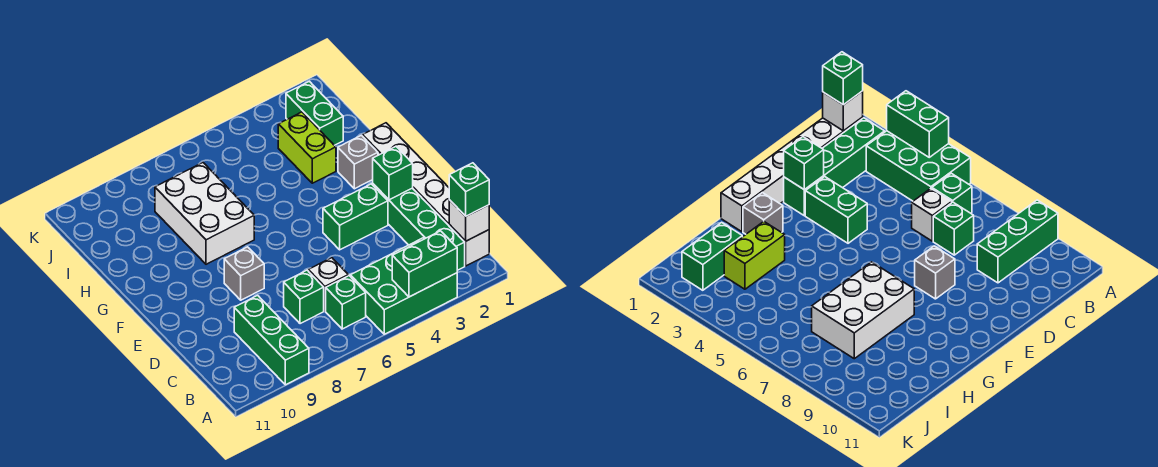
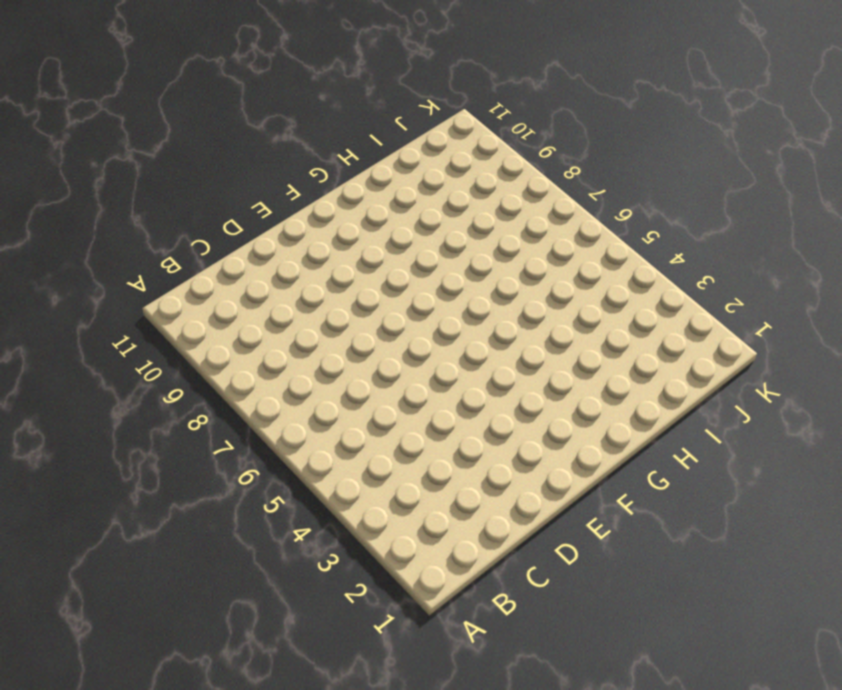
none -> green brick A3:B5 level 1
none -> green brick A9:C9 level 1
none -> white brick B1:G1 level 1

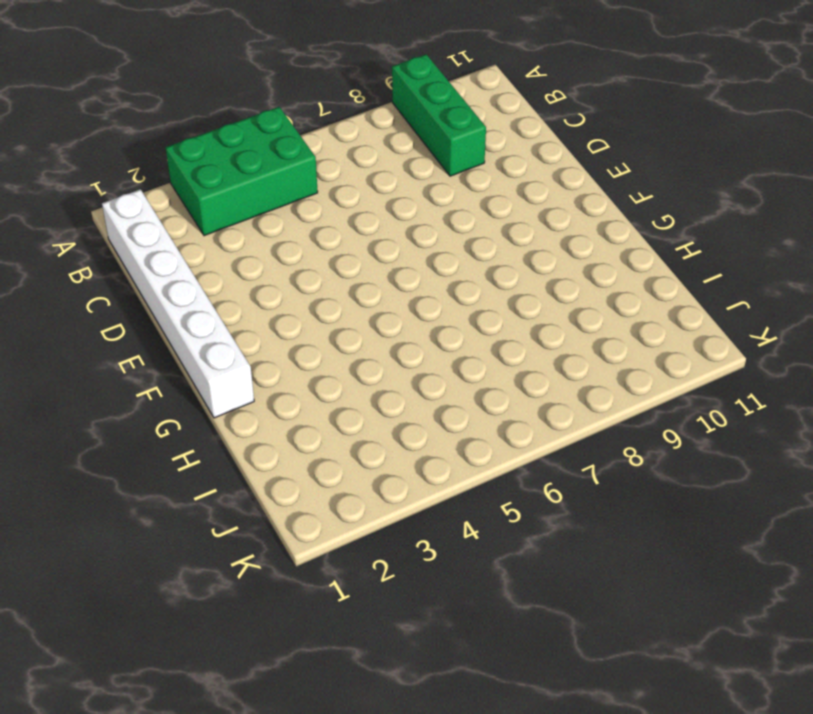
none -> green brick B2:E2 level 1
none -> green brick B6 level 1
none -> white brick C6 level 1

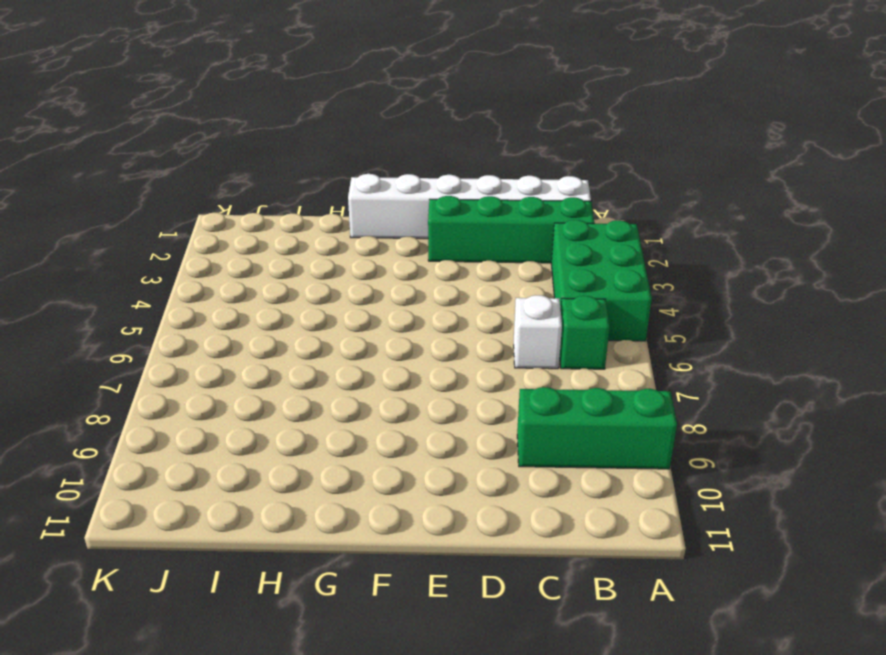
none -> green brick C7 level 1
none -> green brick E3:E4 level 1
none -> grey brick E8 level 1

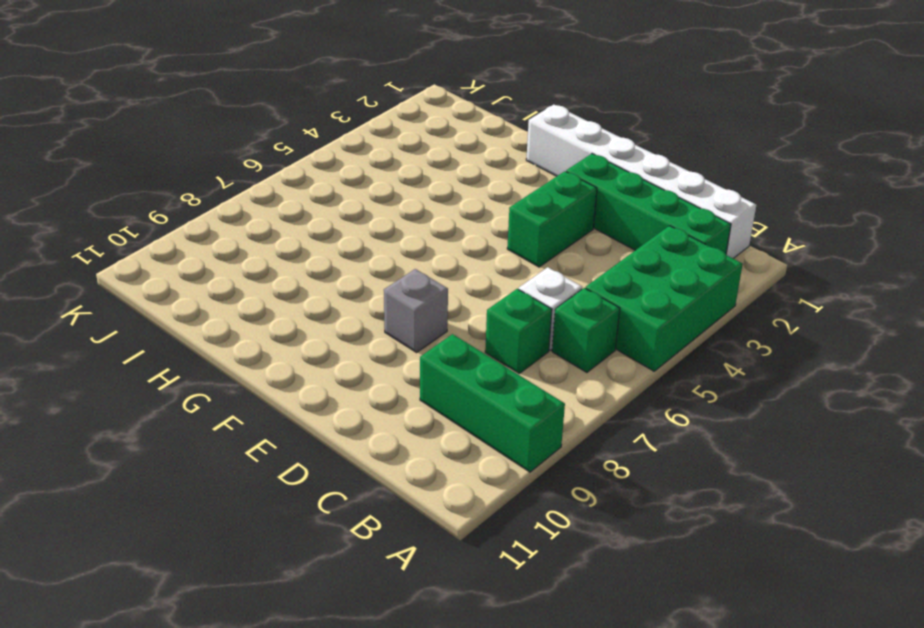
none -> grey brick G2 level 1
none -> white brick G7:I8 level 1
none -> lime brick H3:I3 level 1

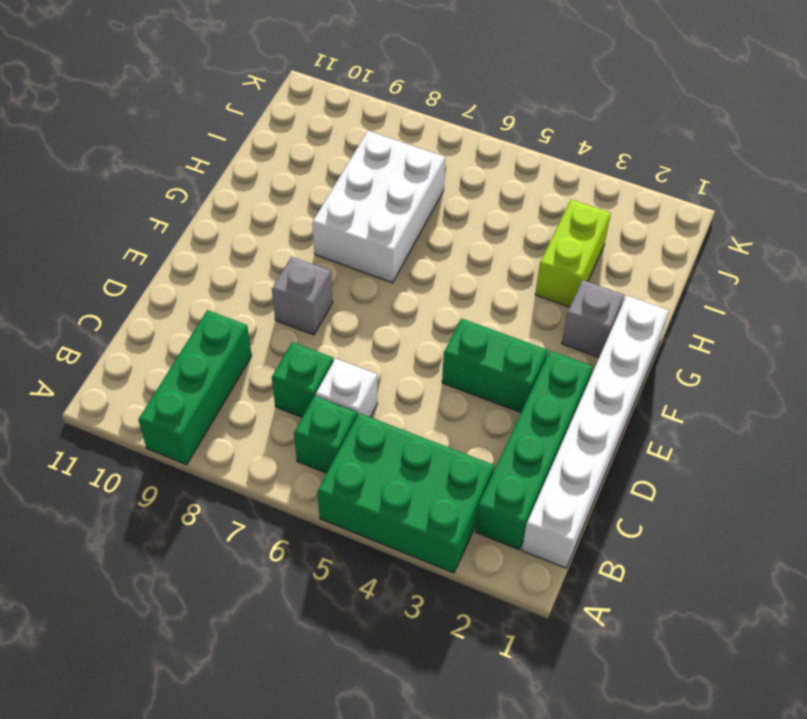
none -> green brick I2:J2 level 1
none -> green brick A3:A4 level 2
none -> white brick B1 level 2

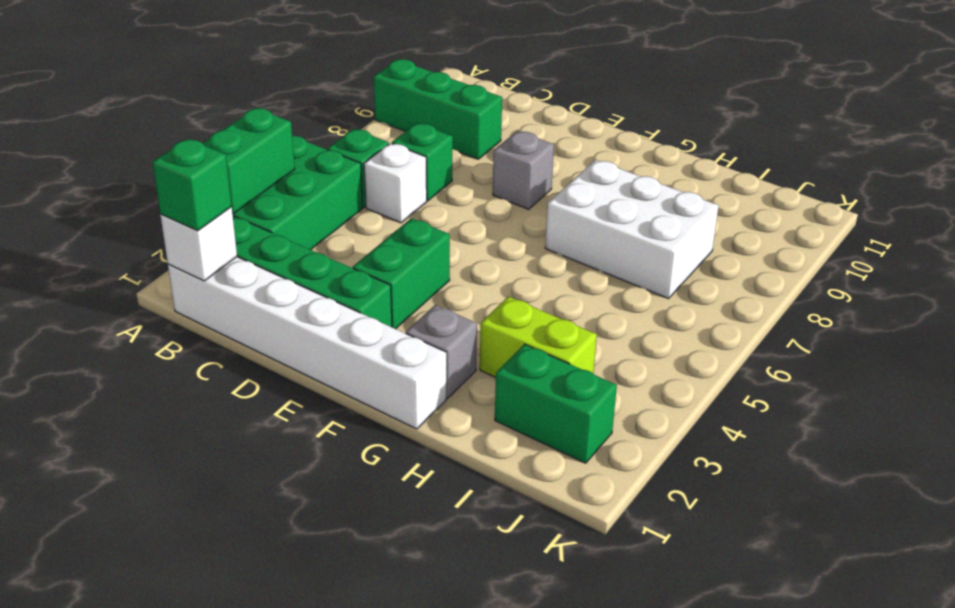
none -> green brick E2 level 2

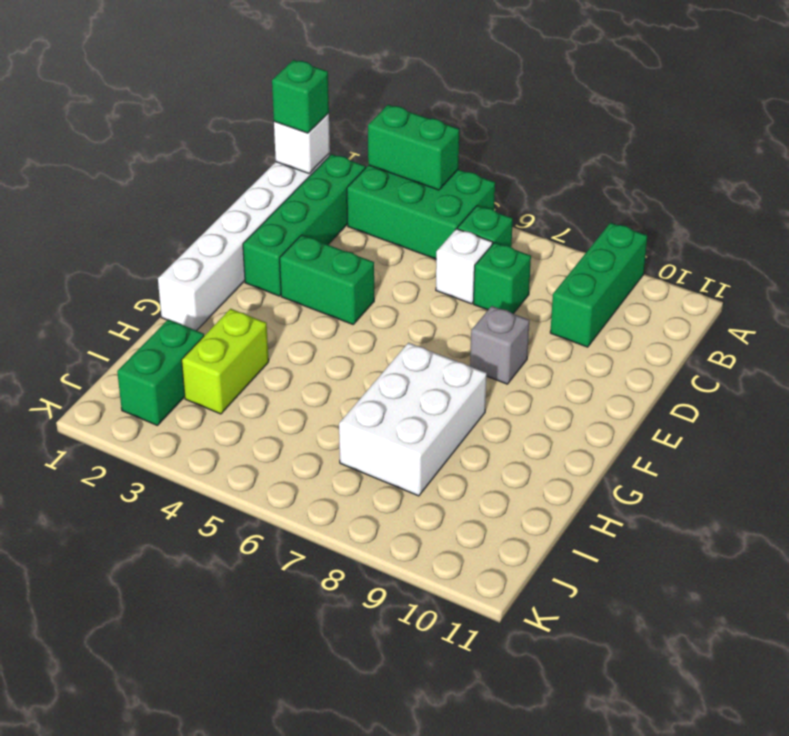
none -> grey brick G2 level 1
none -> green brick E2 level 2

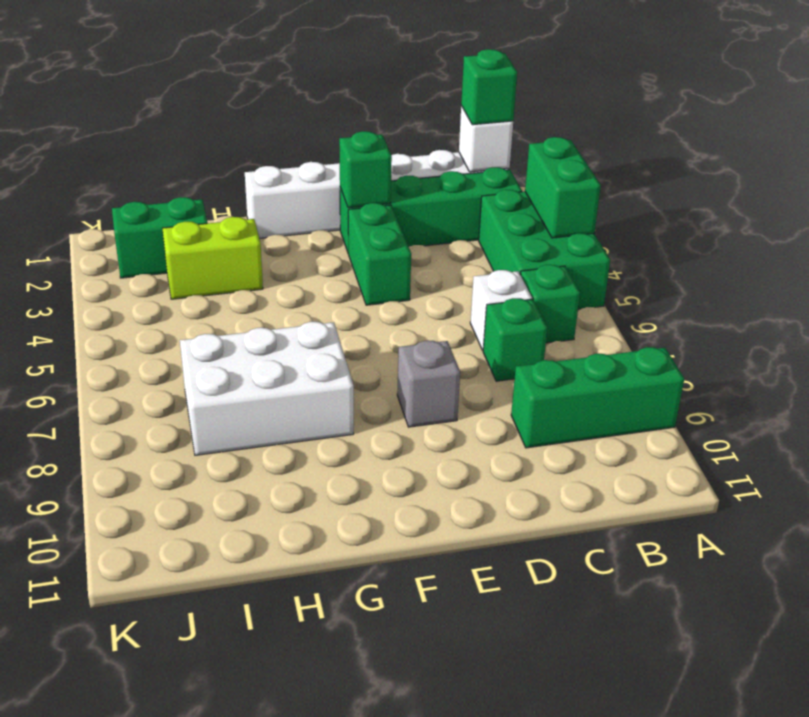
none -> grey brick G2 level 1

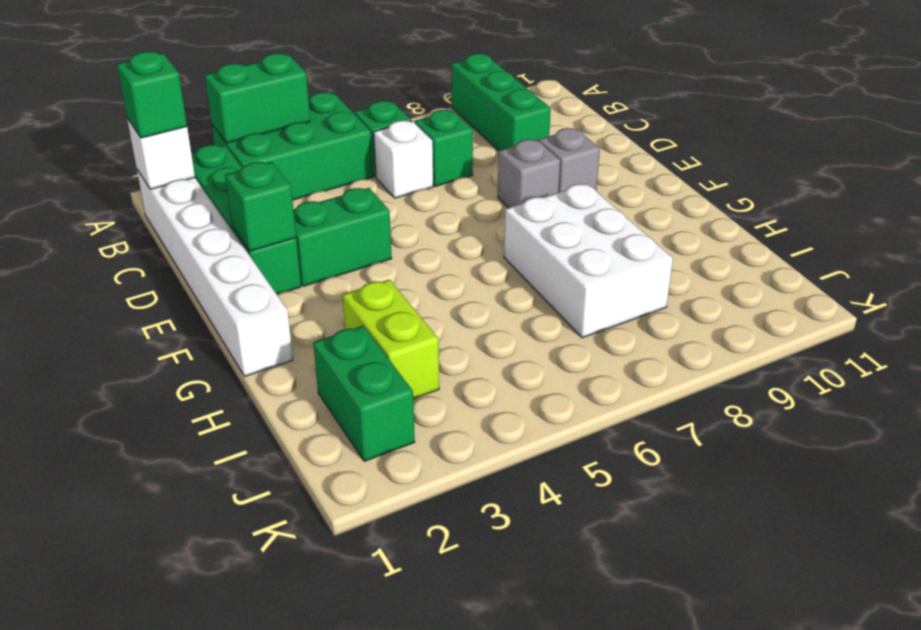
grey brick E9 level 1 -> grey brick G2 level 1

